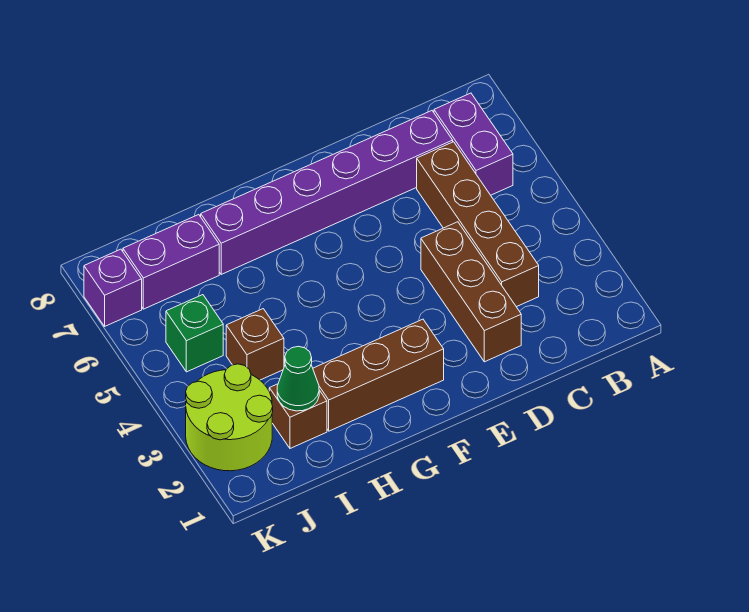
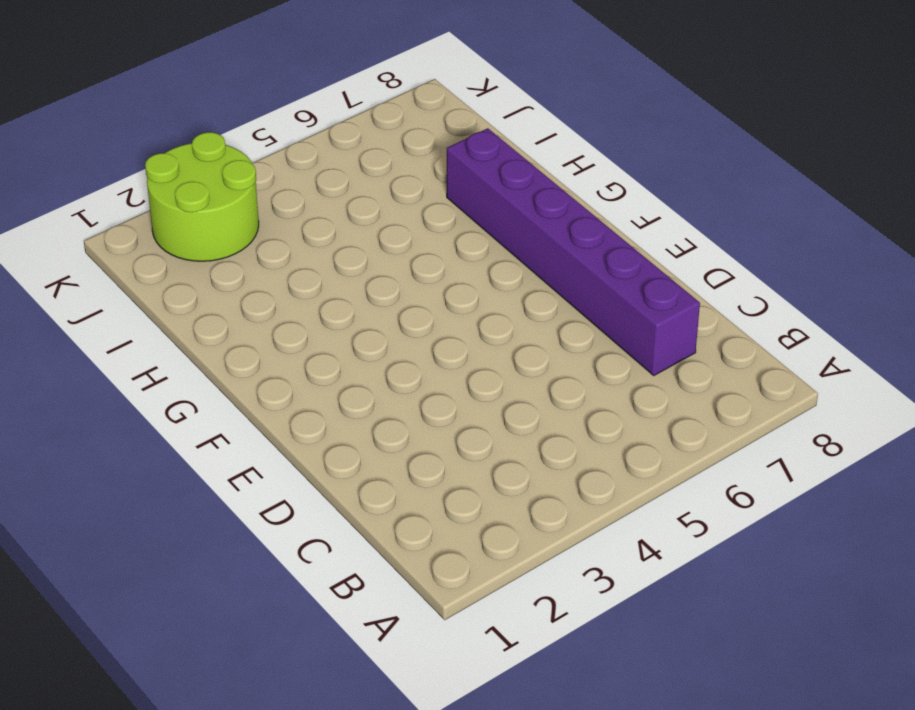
none -> purple brick B6:B7 level 1
none -> brown brick C3:C6 level 1
none -> brown brick D2:D4 level 1

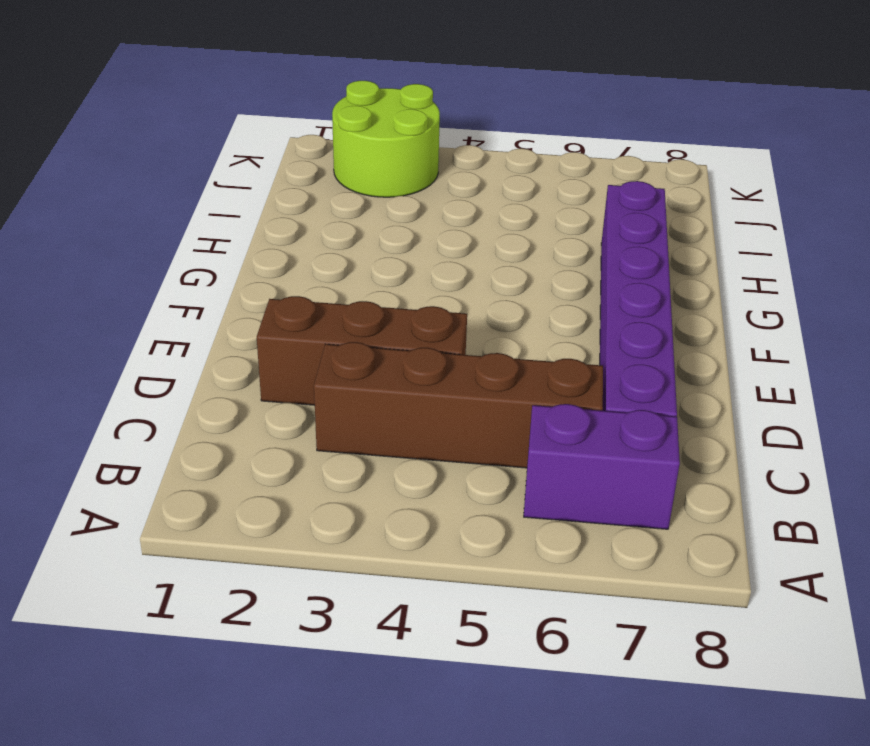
none -> brown brick F2:H2 level 1
none -> brown brick I2 level 1
none -> brown brick I4 level 1

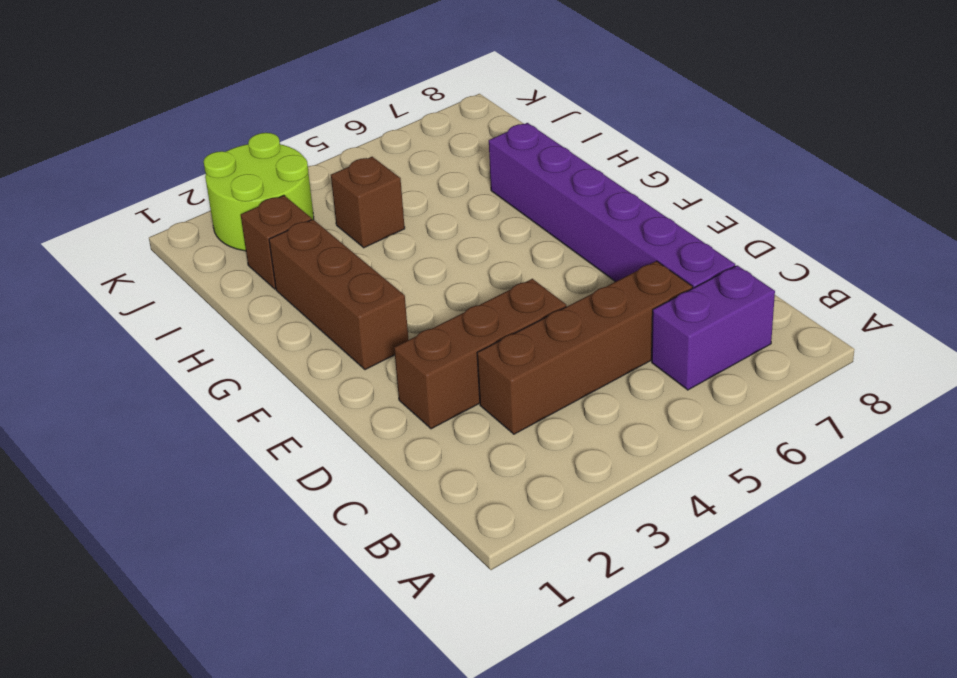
none -> purple brick I7:J7 level 1
none -> green brick J5 level 1
none -> purple brick K7 level 1

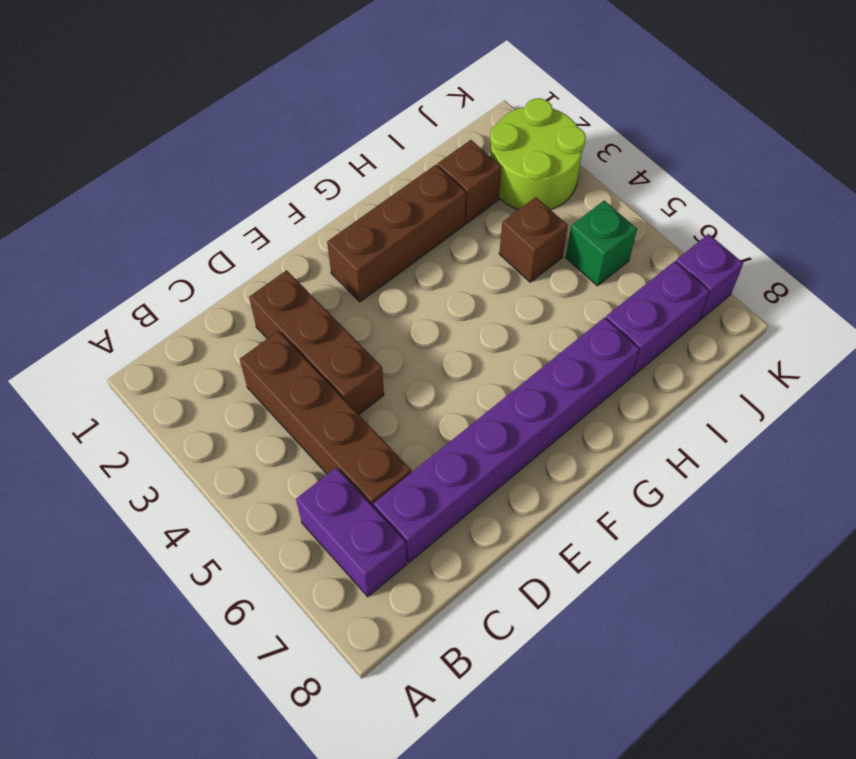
none -> green cone I2 level 2

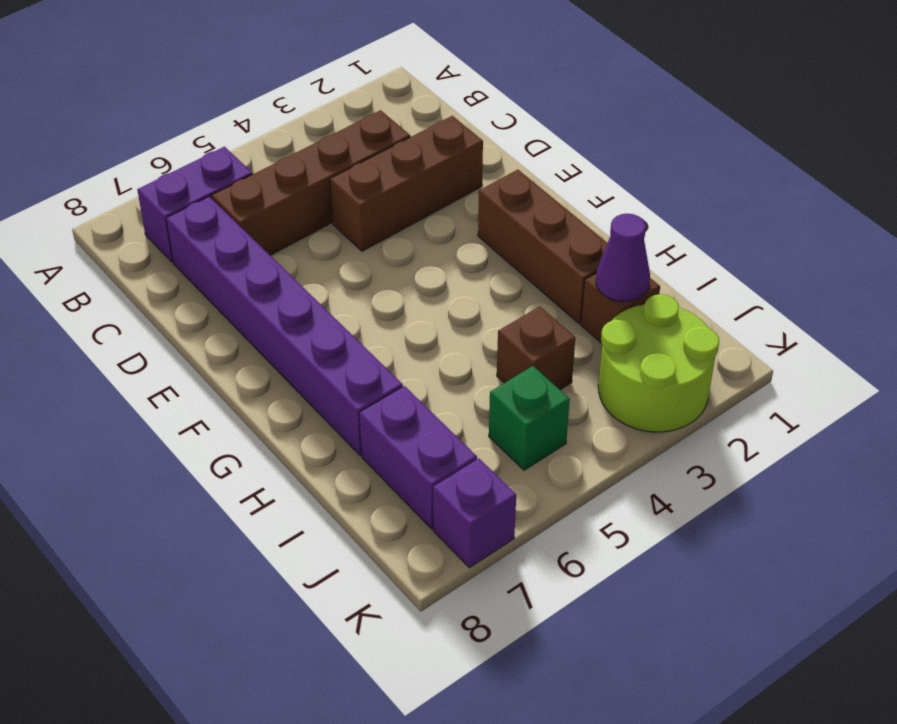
purple cone I2 level 2 -> green cone I2 level 2

